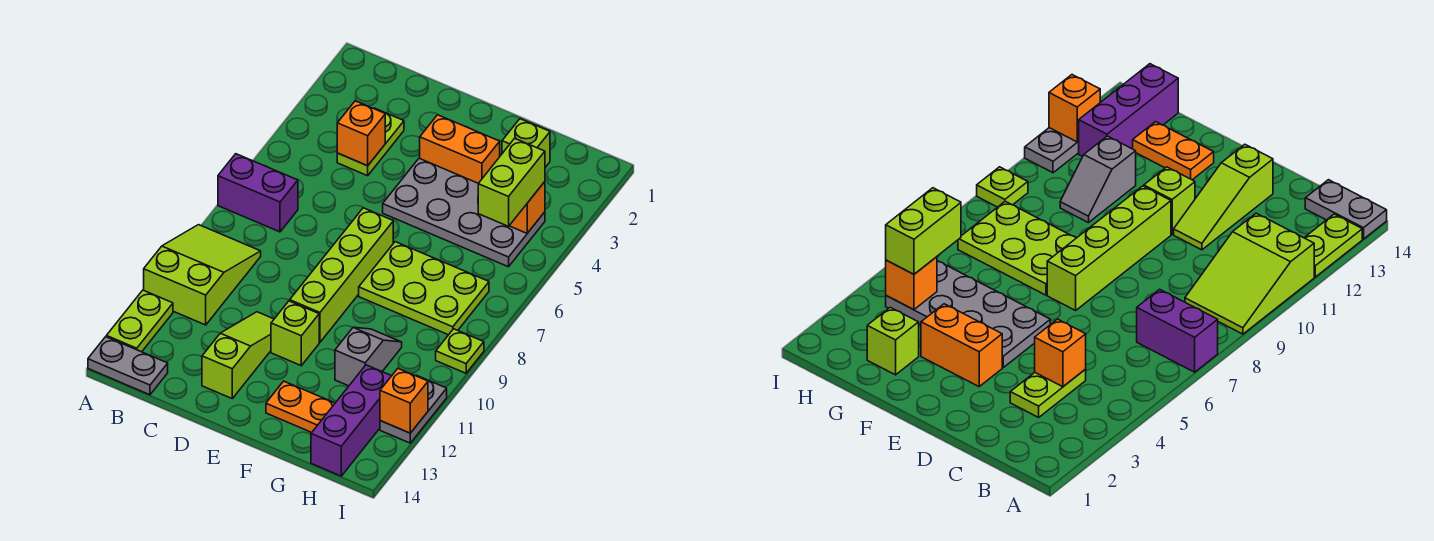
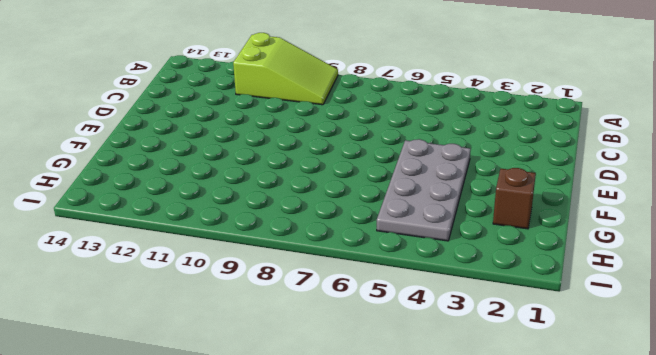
brown brick G2 level 1 -> lime brick G2 level 1
none -> purple brick A7:B7 level 1
none -> lime plate A12:A13 level 1
none -> grey plate A14:B14 level 1

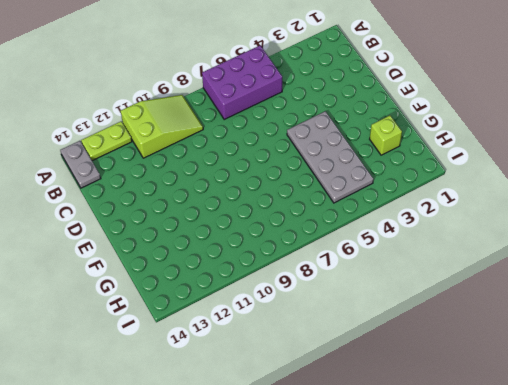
purple brick A5:B7 level 1 -> purple brick A7:B7 level 1
none -> lime plate C3:C4 level 1
none -> lime slope D11:D13 level 1 top 13
none -> orange brick E3:F3 level 1

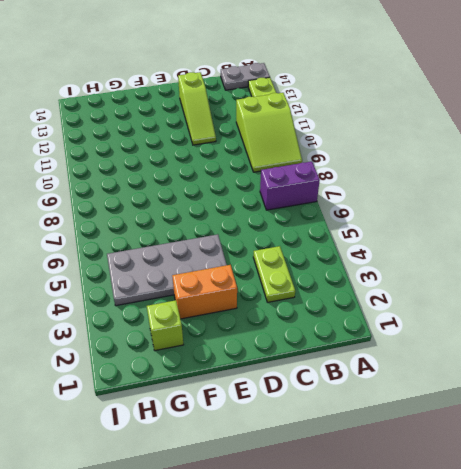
none -> lime brick E7:E10 level 1
none -> lime brick E11 level 1
none -> lime plate F7:H8 level 1

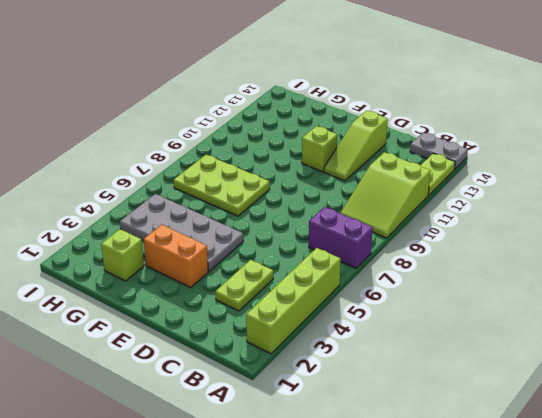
lime brick A2:A5 level 1 -> lime brick E7:E10 level 1
none -> orange plate F13:G13 level 1
none -> grey slope G10:G11 level 1 top 11
none -> purple brick H12:H14 level 1

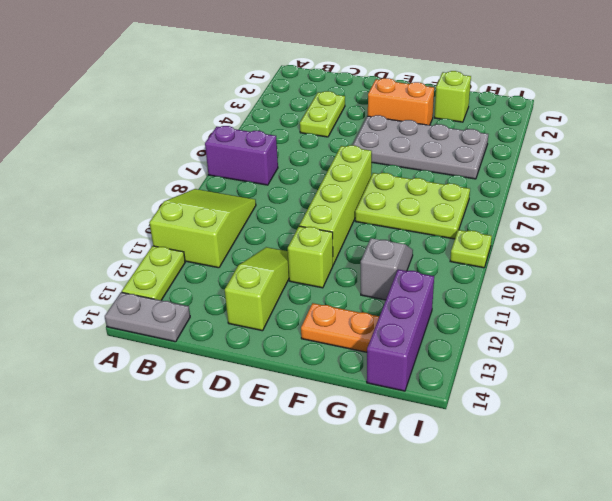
none -> grey plate I11:I12 level 1
none -> orange brick C4 level 2
none -> orange brick H4 level 2

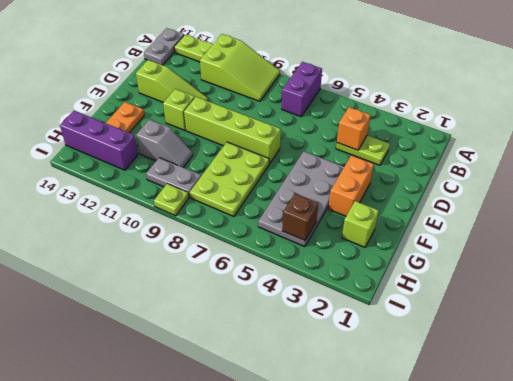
brown brick H4 level 2 -> orange brick H4 level 2
grey plate H9:H10 level 1 -> grey plate I11:I12 level 1
none -> orange brick I12 level 2
none -> lime brick H4:H5 level 3

